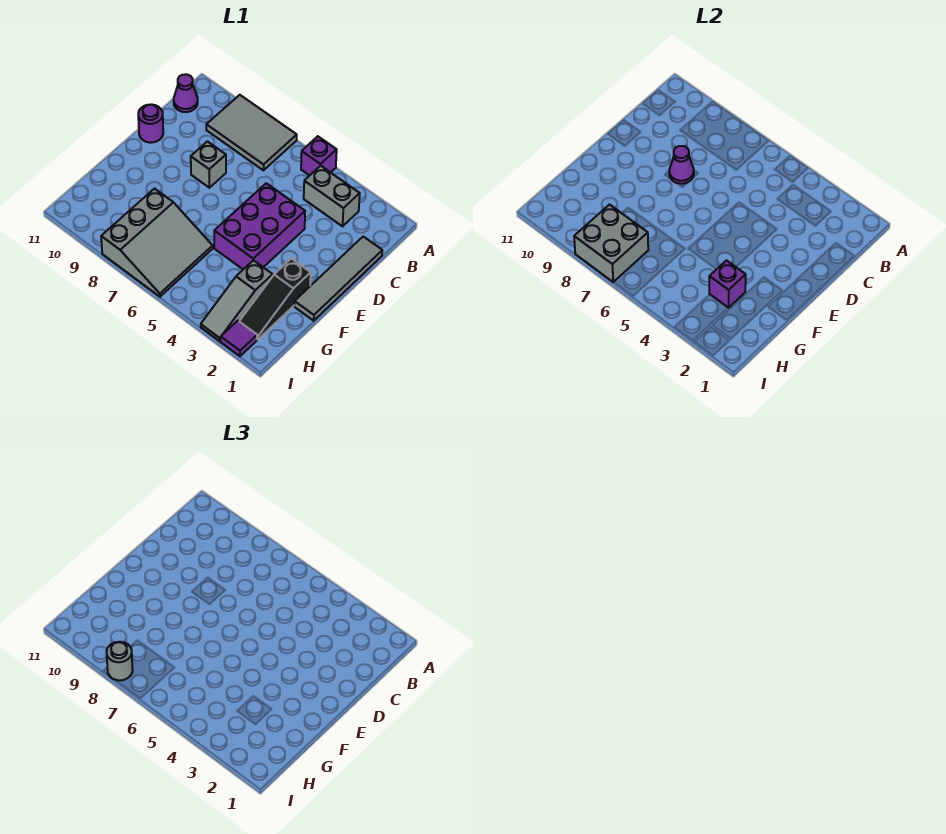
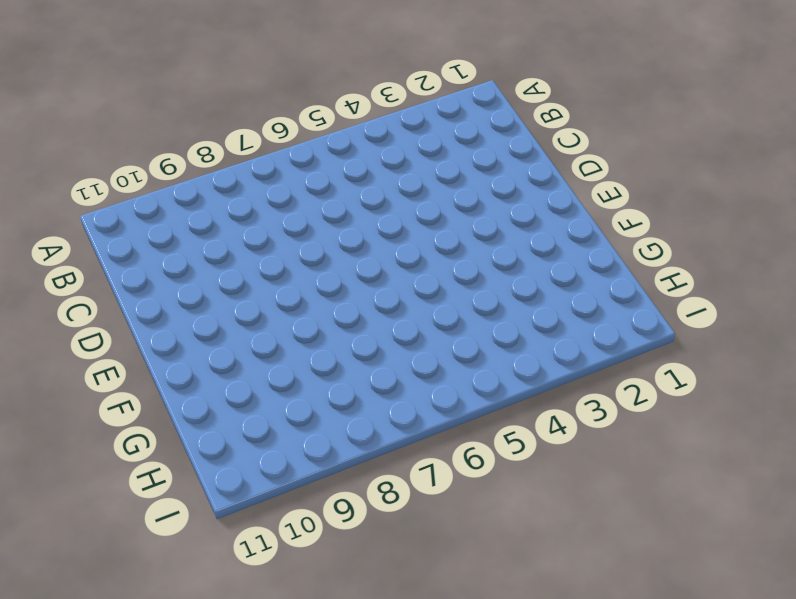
none -> purple brick A5 level 1
none -> grey tile A7:B9 level 1
none -> grey brick B3:B4 level 1

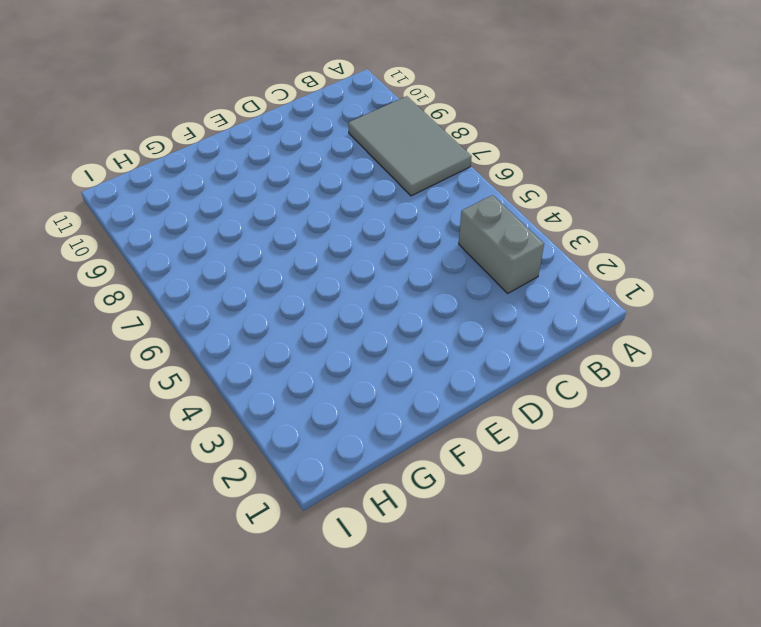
none -> purple brick A5 level 1
none -> purple cone B11 level 1
none -> grey tile C1:F1 level 1

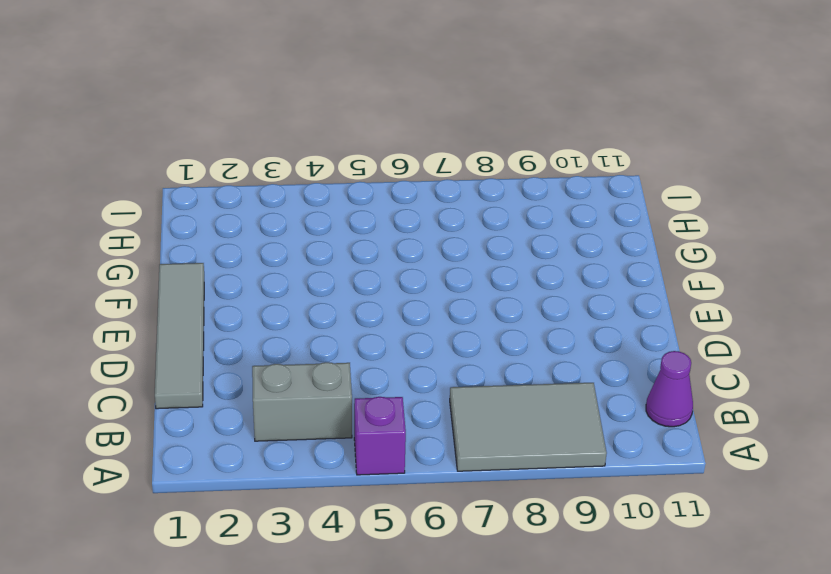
none -> purple brick D4:F5 level 1
none -> grey brick D8 level 1
none -> purple round brick D11 level 1

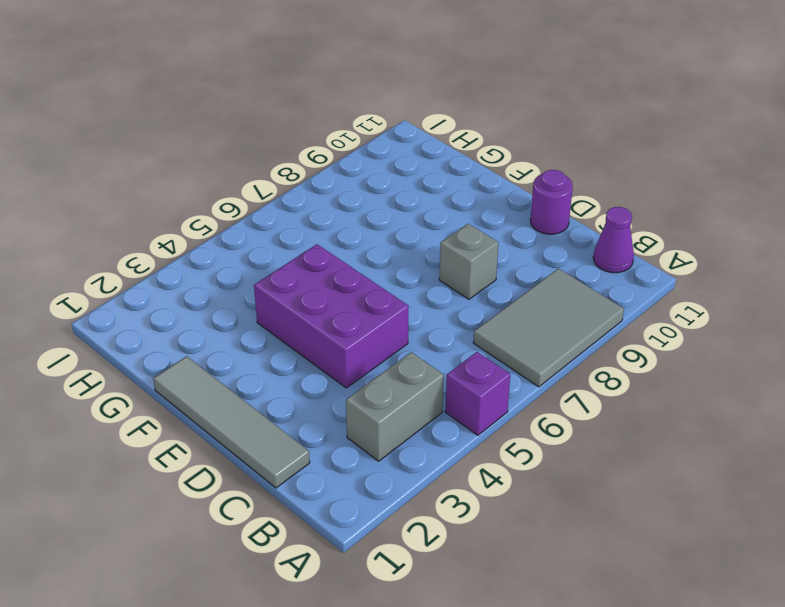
none -> black slope F2:H2 level 1 top F
none -> grey slope G3:I3 level 1 top G
none -> grey slope G6:I8 level 1 top 8

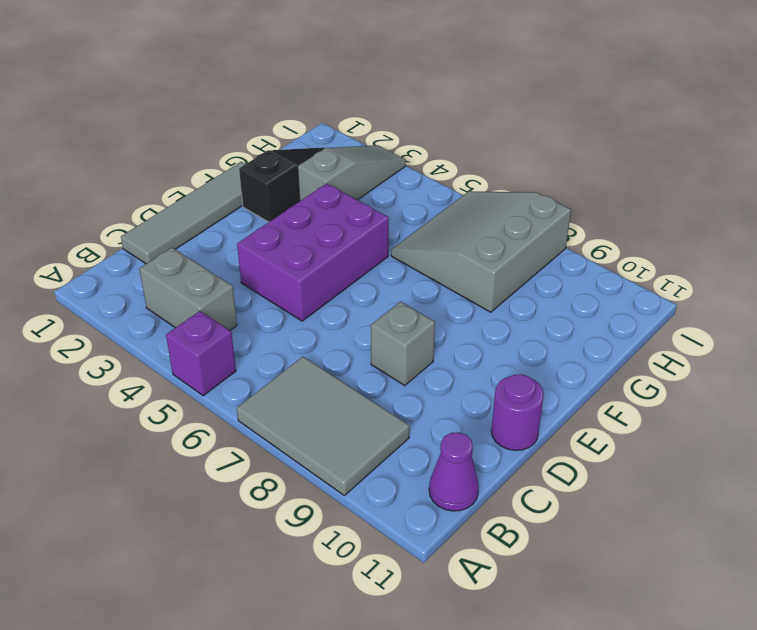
none -> purple tile I2 level 1
none -> purple cone D8 level 2
none -> purple brick G3 level 2

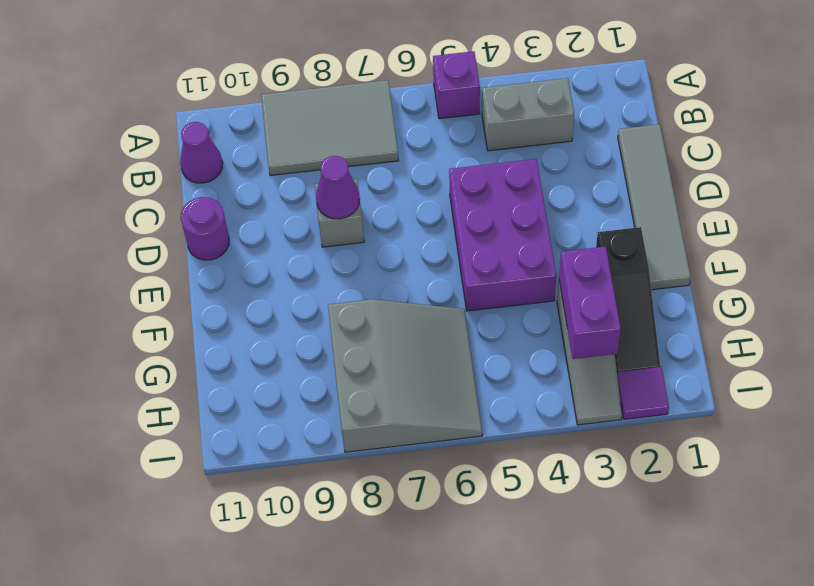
purple brick G3:H3 level 2 -> purple brick G3 level 2
none -> grey brick H7:I8 level 2
none -> grey round brick I8 level 3

